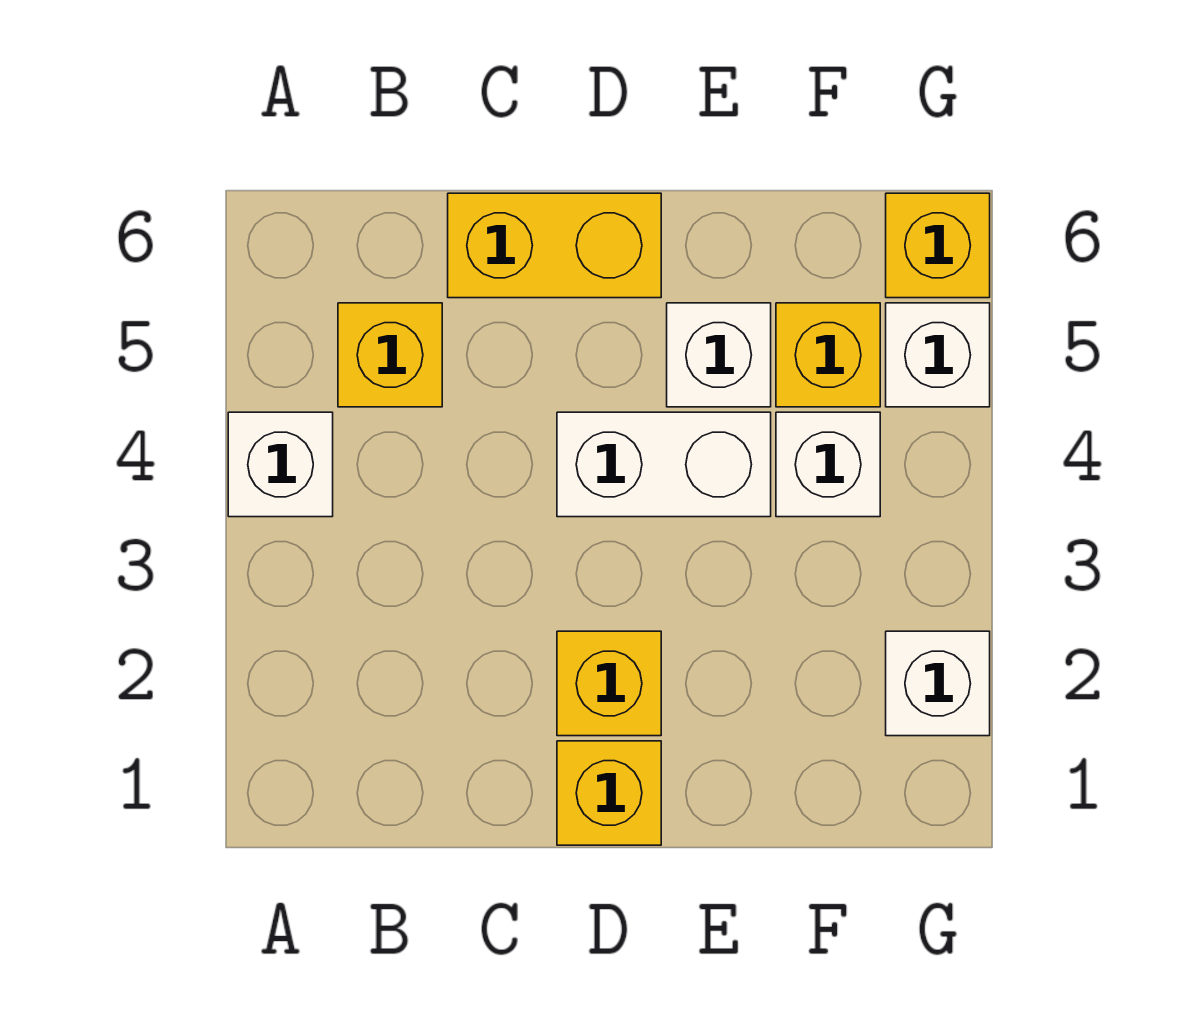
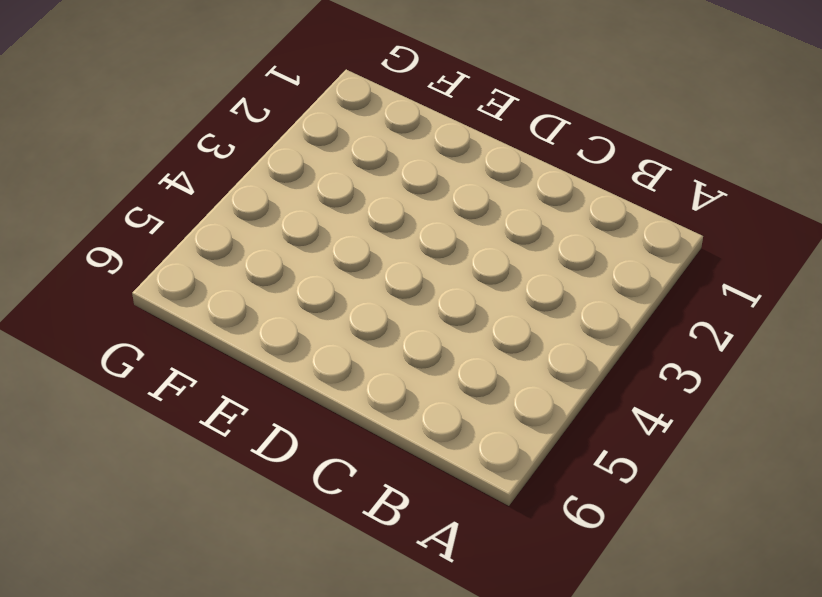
none -> white brick A4 level 1
none -> yellow brick B5 level 1
none -> yellow brick C6:D6 level 1

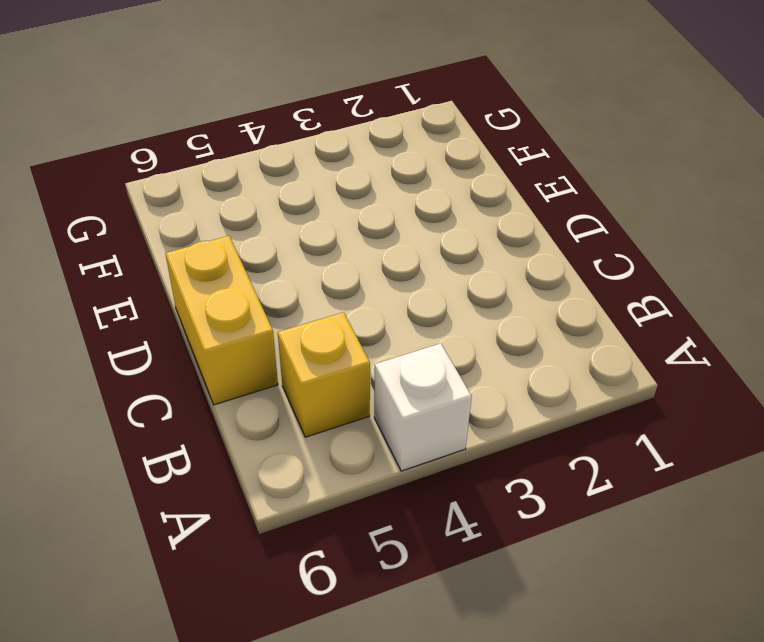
none -> yellow brick D1 level 1
none -> yellow brick D2 level 1
none -> white brick D4:E4 level 1

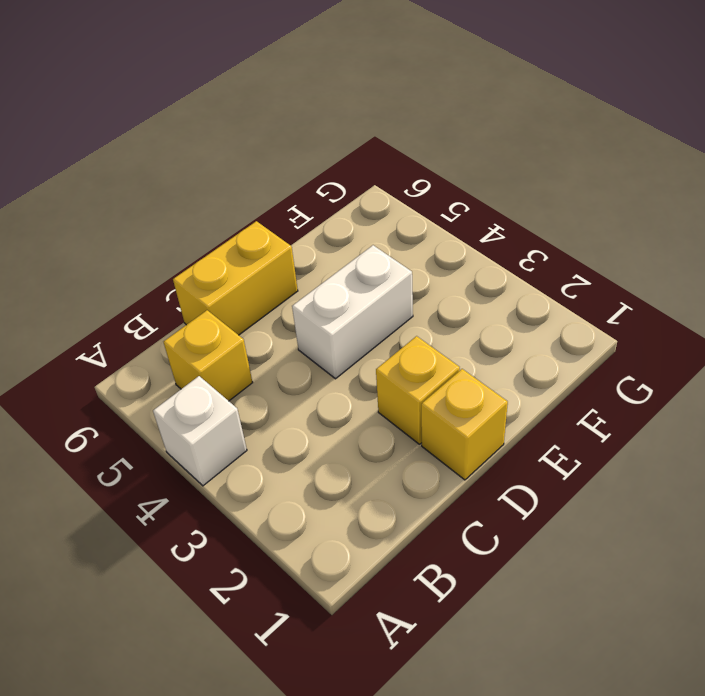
none -> white brick E5 level 1
none -> white brick F4 level 1
none -> yellow brick F5 level 1

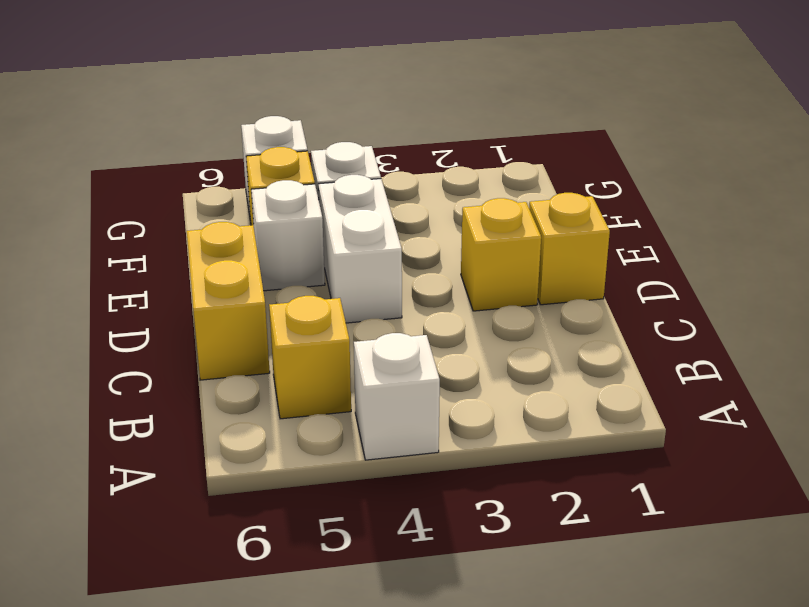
none -> white brick G2 level 1
none -> yellow brick G6 level 1

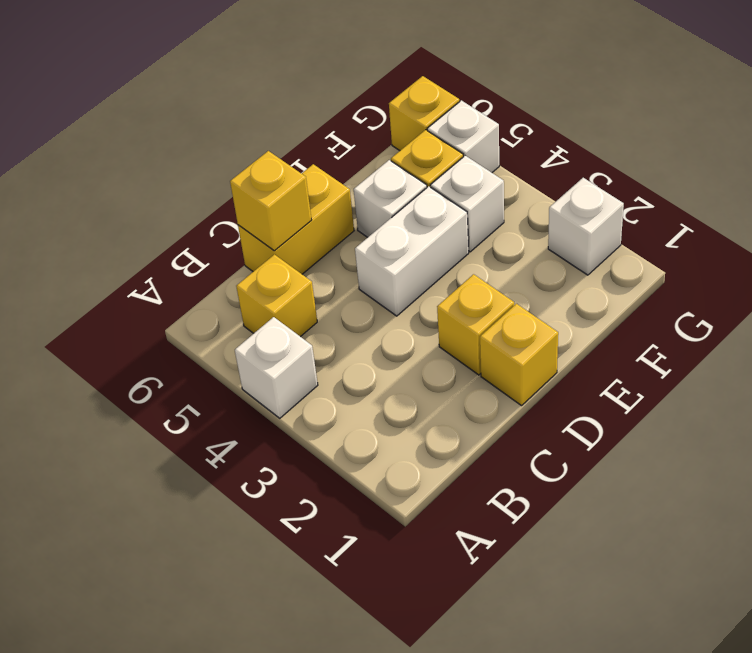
yellow brick C6 level 2 -> none

